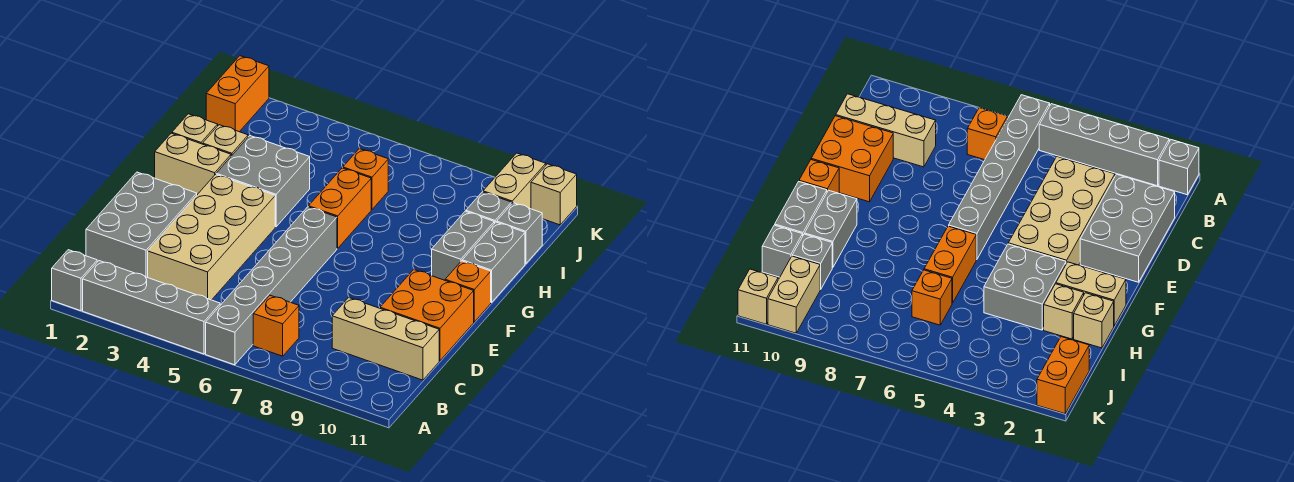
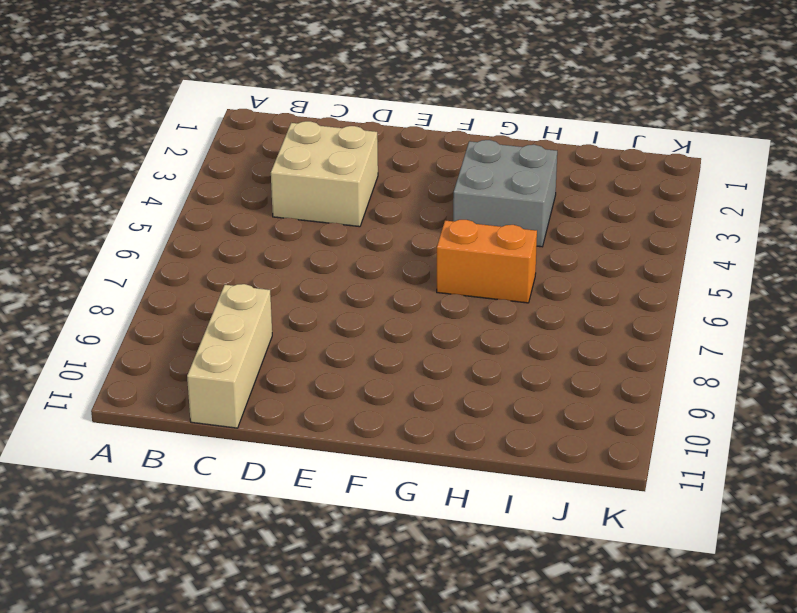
tan brick C3:D4 level 1 -> tan brick C3:F4 level 1
none -> grey brick A1 level 1
none -> grey brick A2:A5 level 1
none -> grey brick A6:F6 level 1

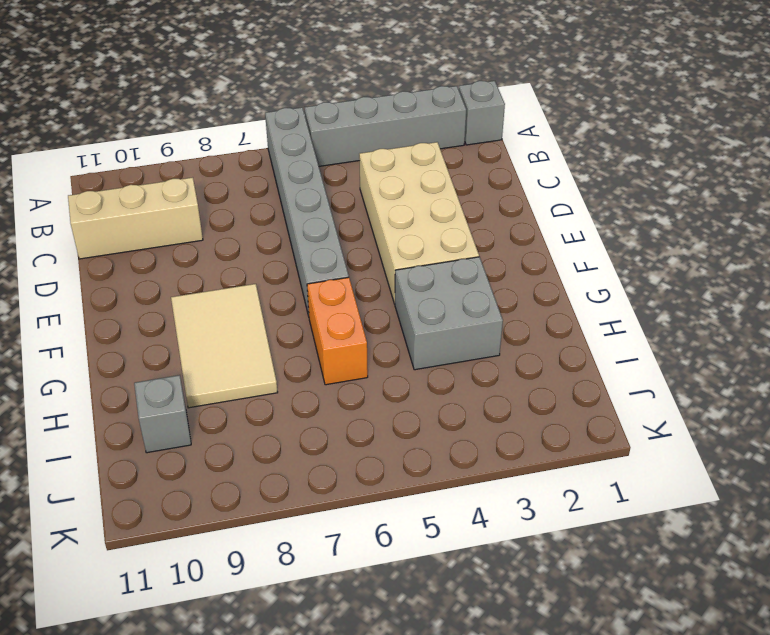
tan tile F8:H9 level 1 -> none
none -> orange brick B7 level 1
none -> grey brick C1:E2 level 1
none -> orange brick D10:E11 level 1

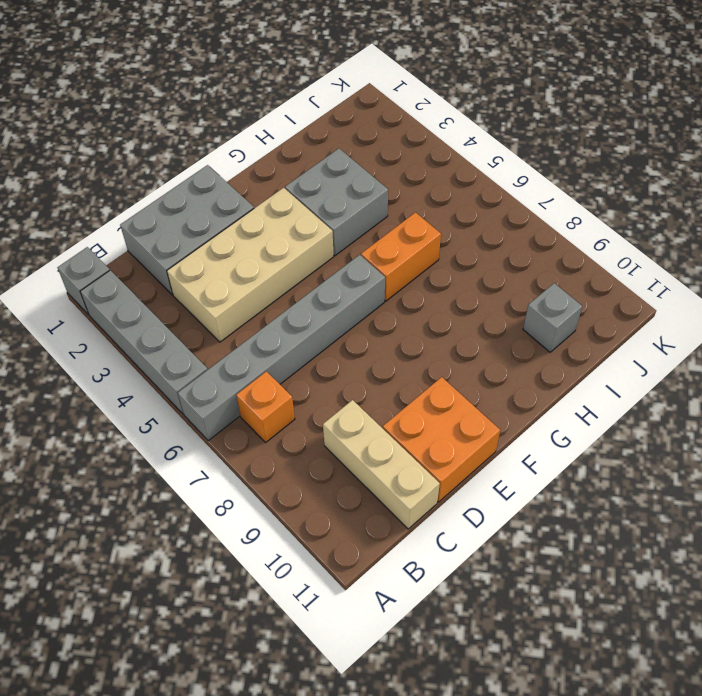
none -> orange brick F11 level 1
none -> tan brick G1:G2 level 1
none -> grey brick G10:H10 level 1

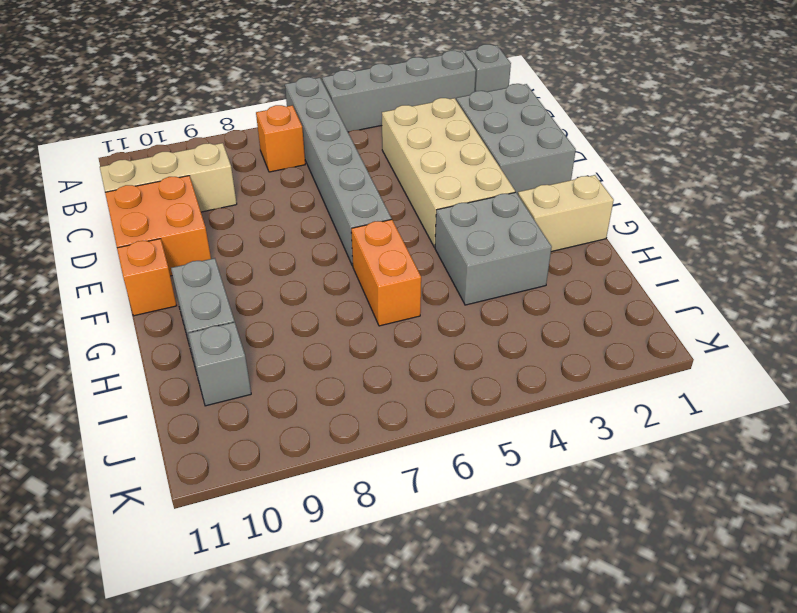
none -> grey brick G11:H11 level 1
none -> tan brick H1 level 1
none -> tan brick H2 level 1

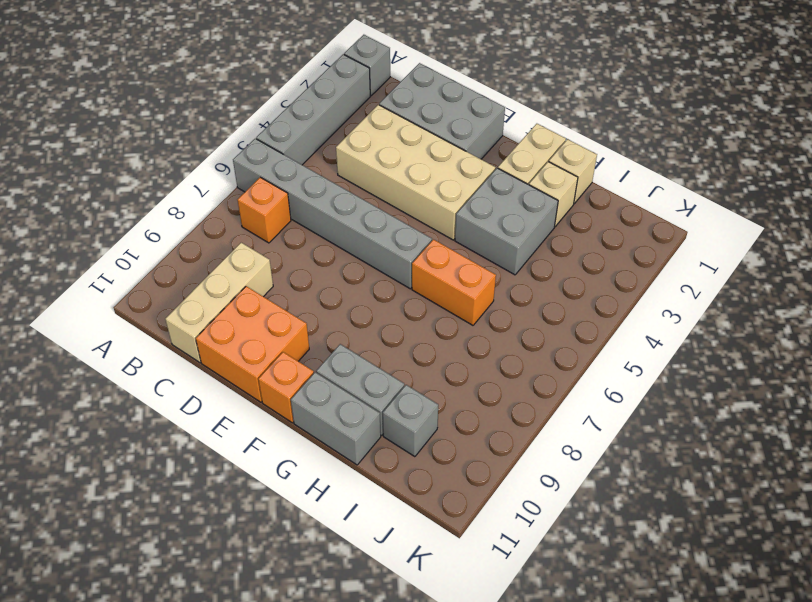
none -> orange brick I6 level 1
none -> grey brick I11 level 1
none -> orange brick J1:K1 level 1

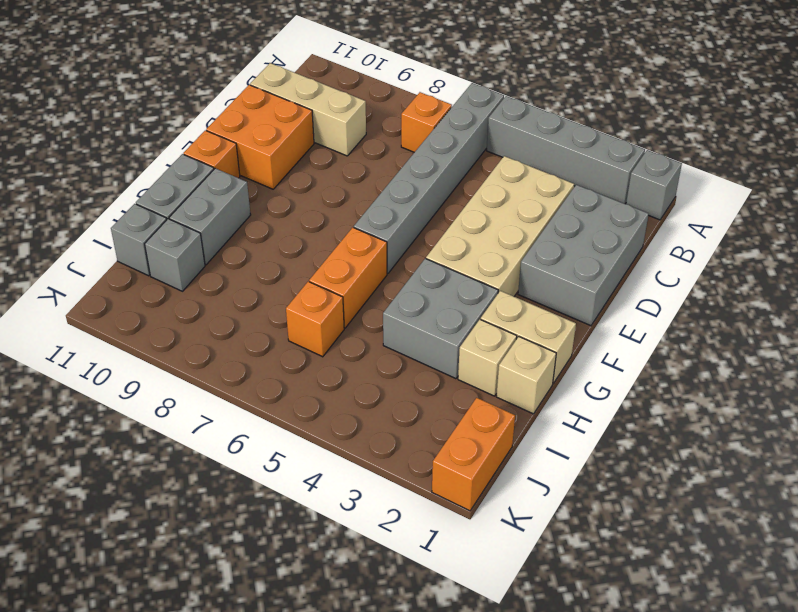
none -> tan brick J10:K10 level 1
none -> tan brick K11 level 1

